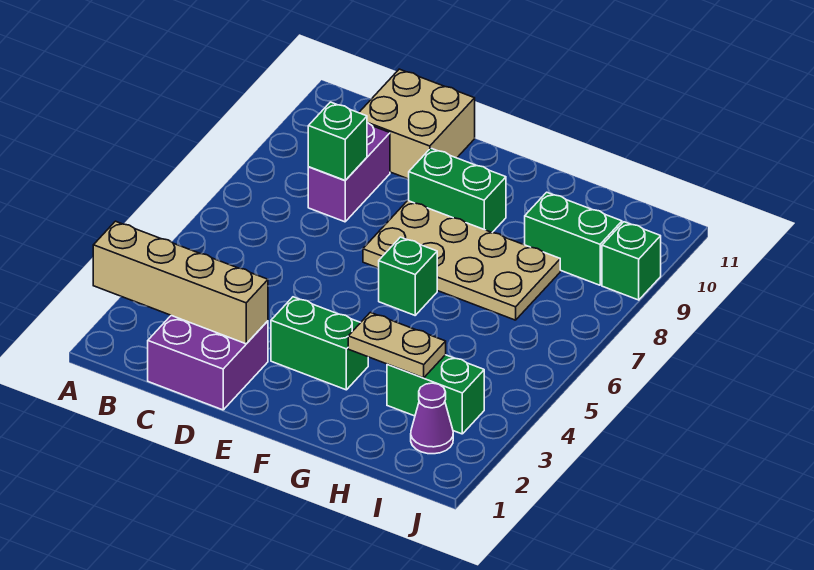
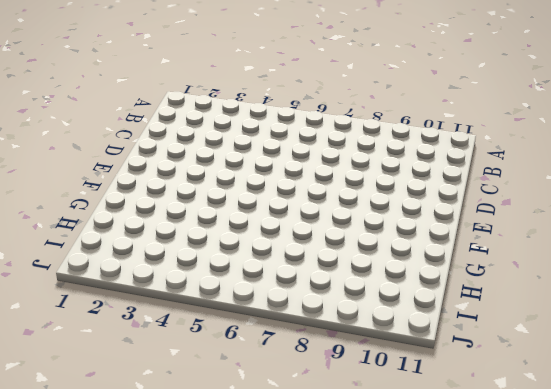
none -> purple brick C1:D2 level 1
none -> purple brick C8:C9 level 1
none -> tan brick C10:D11 level 1

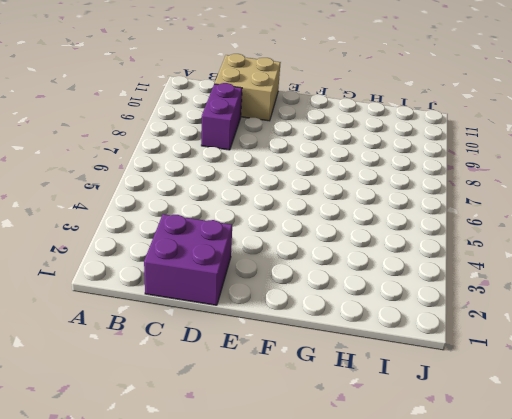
none -> green brick E3:F3 level 1
none -> tan plate E7:H8 level 1
none -> green brick E9:F9 level 1

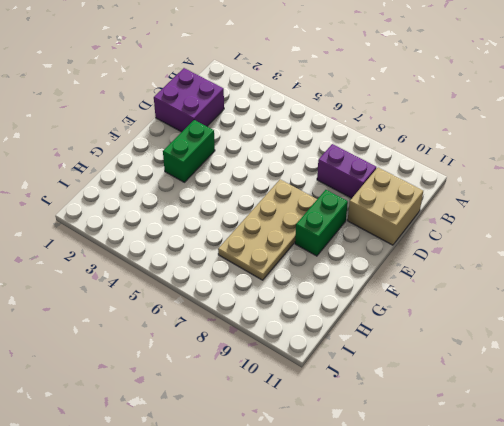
none -> green brick F6 level 1
none -> green brick H3:I3 level 1
none -> green brick H9:I9 level 1

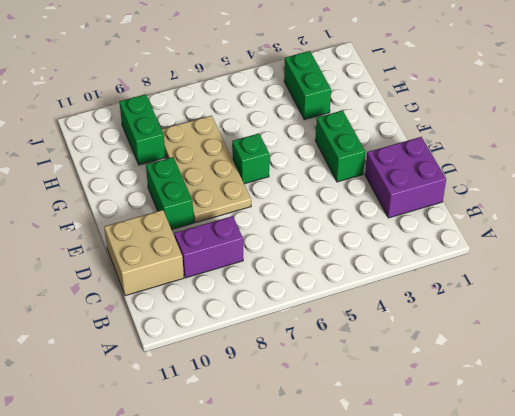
none -> purple cone I2 level 1
none -> green brick J9 level 1
none -> tan brick A2:D2 level 2

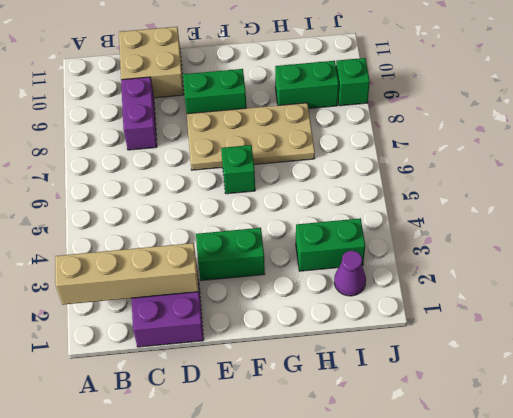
none -> green brick C8 level 2
none -> tan plate G3:H3 level 2

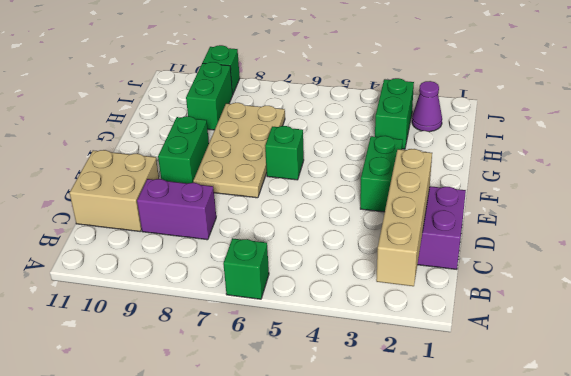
green brick A6 level 1 -> green brick C8 level 2
none -> tan plate G3:H3 level 2

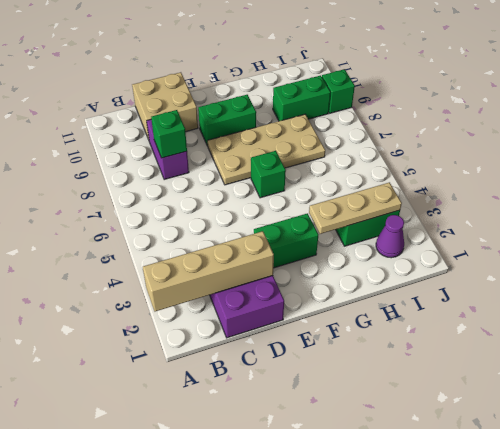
tan plate G3:I3 level 2 -> tan plate G3:H3 level 2

